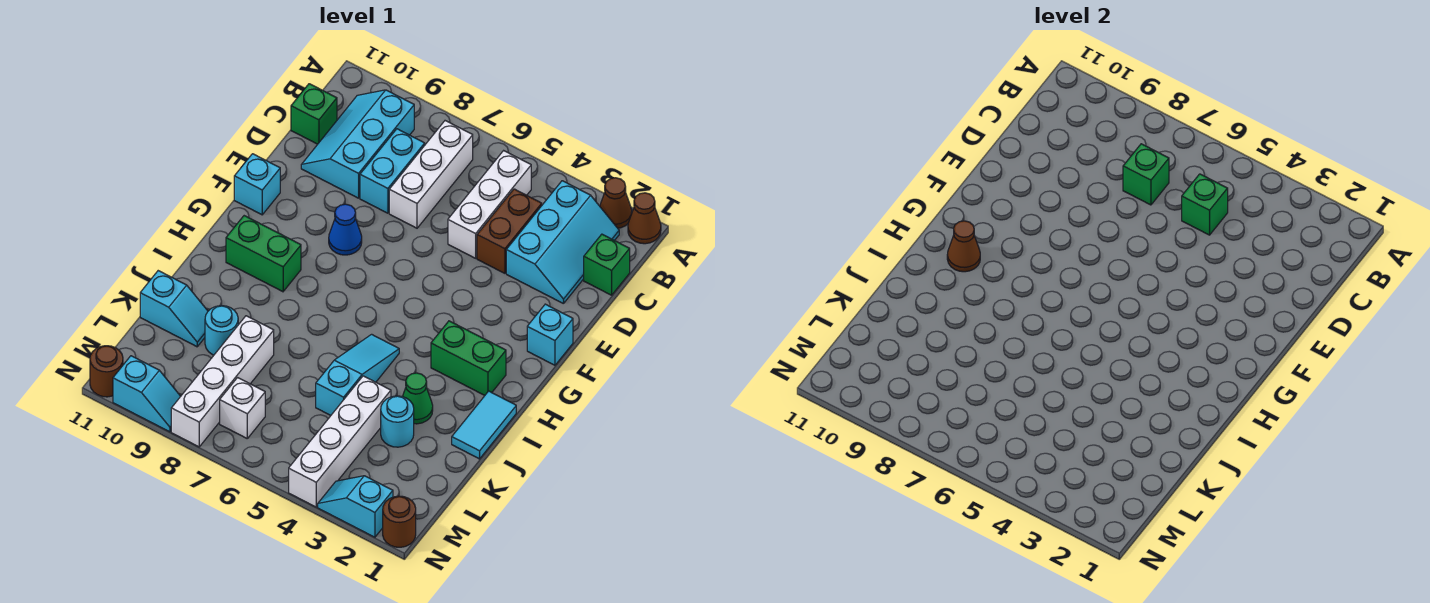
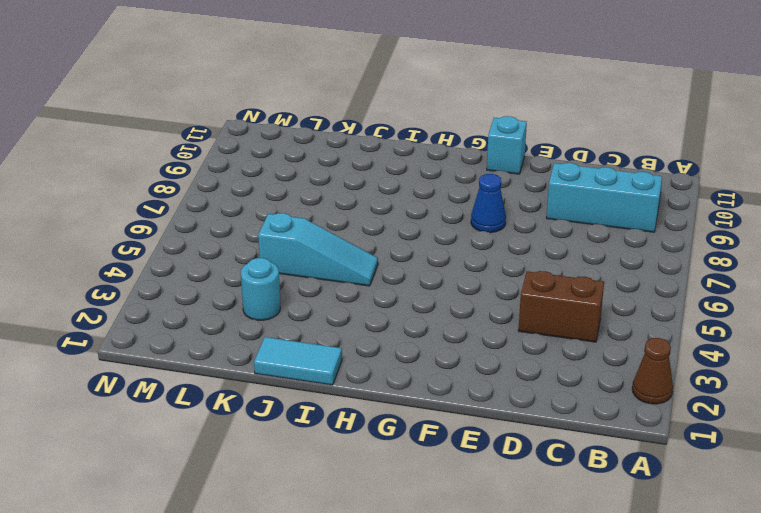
none -> brown cone A1 level 1
none -> cyan slope B2:D3 level 1 top 3
none -> white brick B5:D5 level 1
none -> white brick B7:D7 level 1

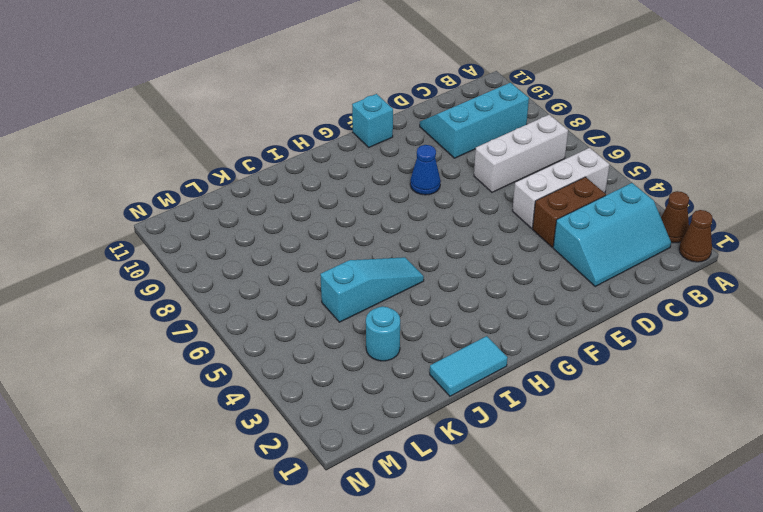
none -> green brick C1 level 1
none -> cyan brick C8:D8 level 1
none -> green brick C11 level 1
none -> cyan brick F1 level 1

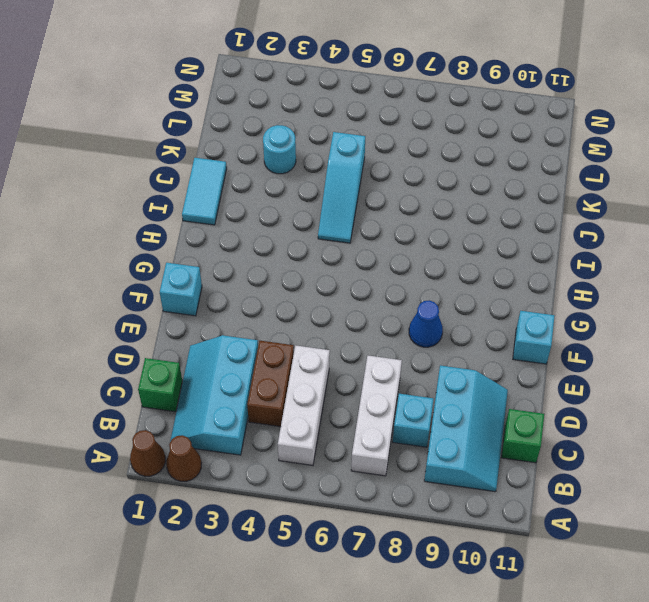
cyan brick C8 level 1 -> cyan brick C8:D8 level 1
none -> green brick H2:H3 level 1
none -> green brick H9:H10 level 1
none -> green cone J3 level 1
none -> white brick K4:N4 level 1

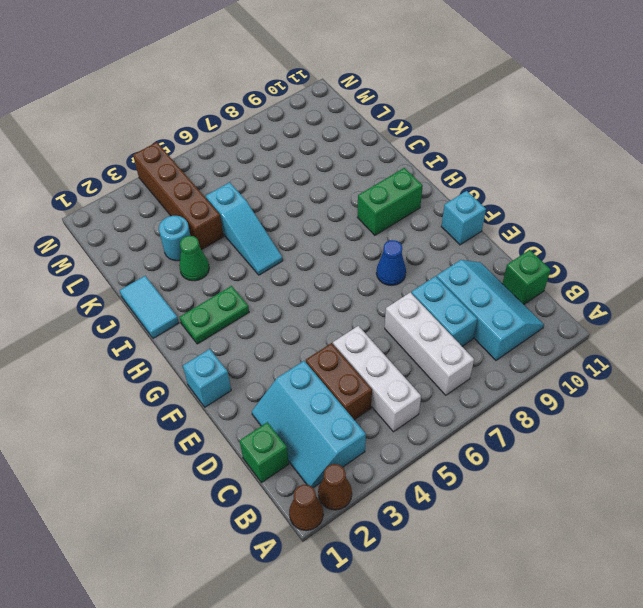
green plate H2:H3 level 1 -> green brick H2:H3 level 1
brown brick K4:N4 level 1 -> white brick K4:N4 level 1
none -> white brick K8:N8 level 1
none -> cyan round brick K9 level 1
none -> cyan slope K10:K11 level 1 top 11
none -> white brick M7 level 1

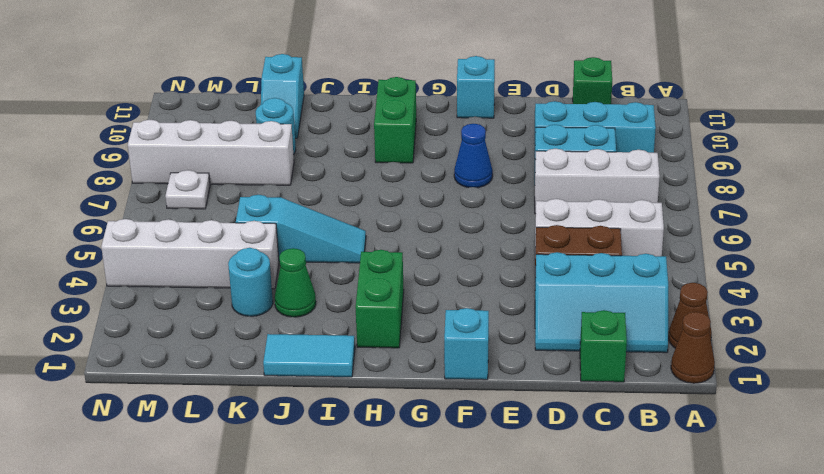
white plate M7 level 1 -> white brick M7 level 1
none -> brown round brick N1 level 1
none -> cyan slope N2:N3 level 1 top 2
none -> cyan slope N9:N10 level 1 top 10
none -> brown round brick N11 level 1

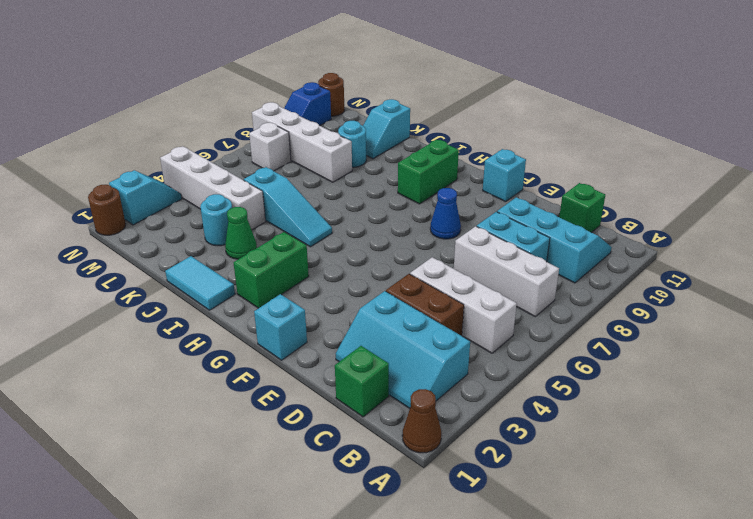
blue slope N9:N10 level 1 top 10 -> cyan slope N9:N10 level 1 top 10
none -> brown cone A2 level 1
none -> green brick C5 level 2
none -> green brick C7 level 2
none -> brown cone H10 level 2

